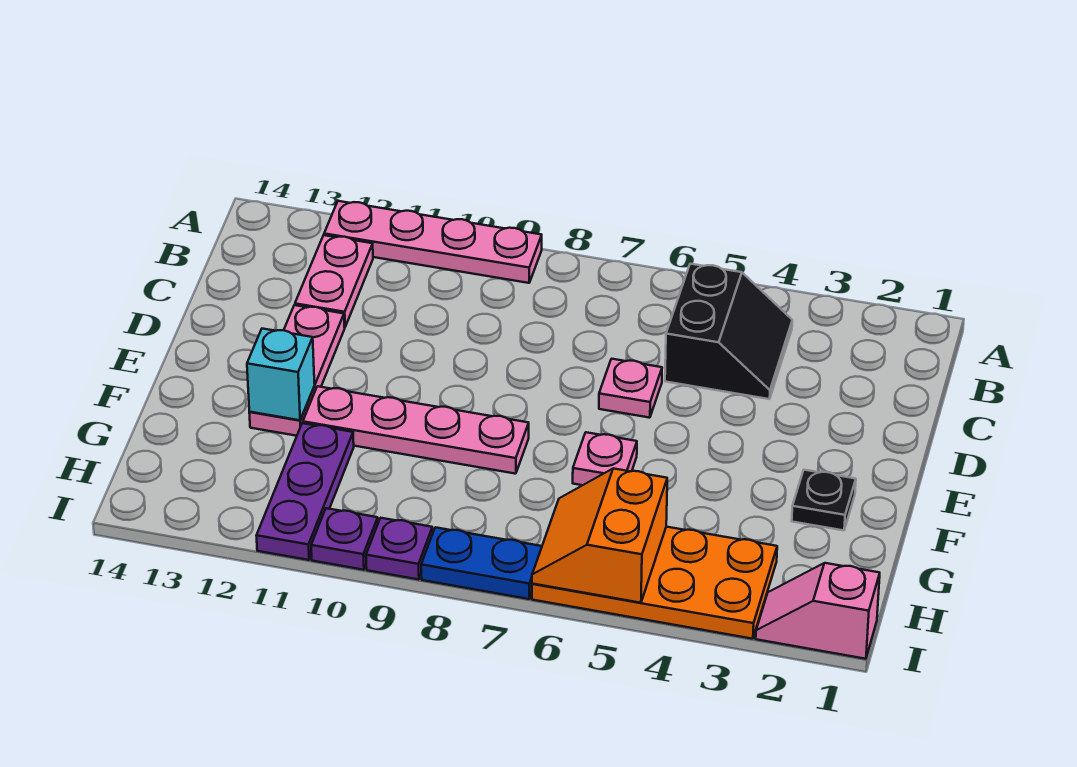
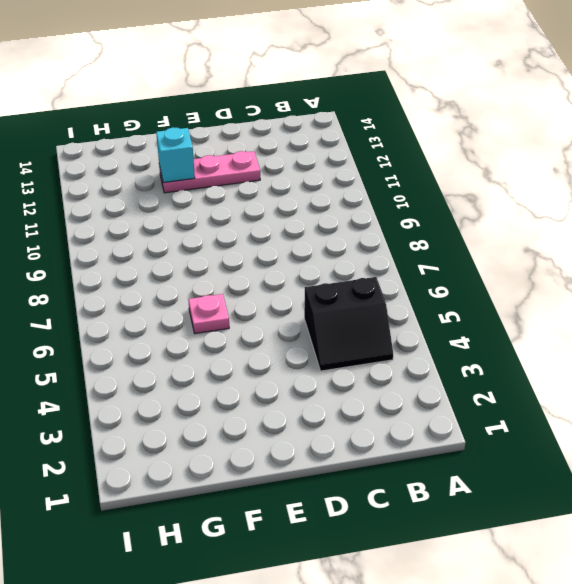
none -> pink plate A9:A12 level 1
none -> pink plate B12:C12 level 1
none -> pink plate D6 level 1

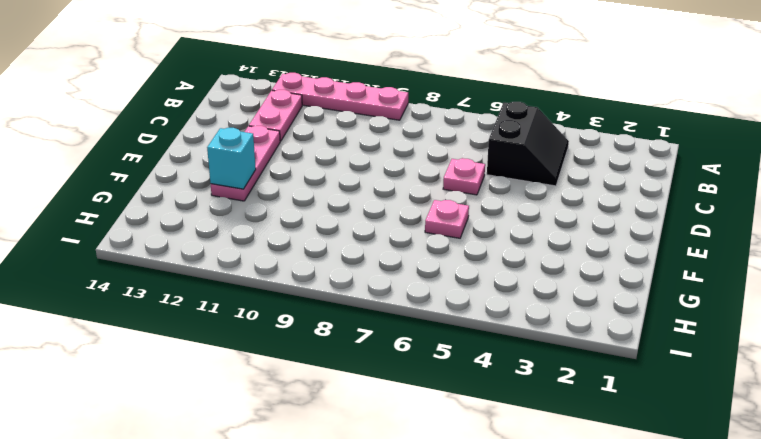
none -> black plate F2 level 1
none -> pink plate F8:F11 level 1
none -> purple plate G11:I11 level 1

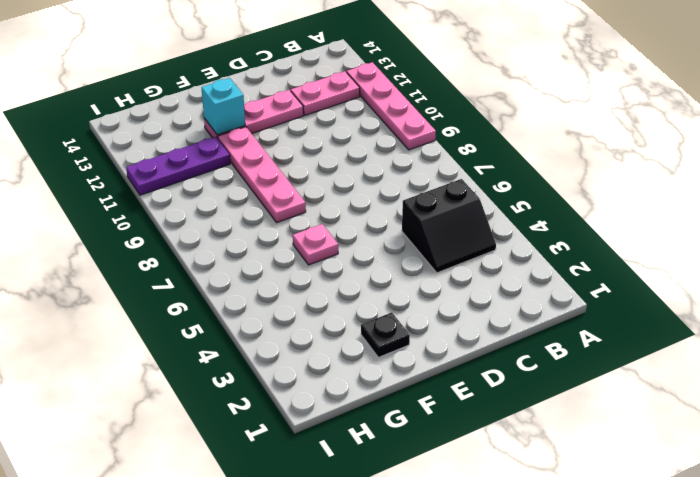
none -> pink plate D6 level 1
none -> orange plate H3:I6 level 1
none -> pink slope I1:I2 level 1 top 1

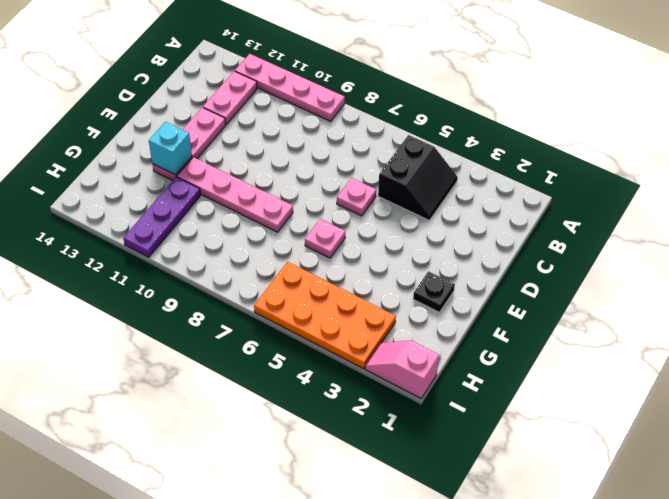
none -> blue plate I7:I8 level 1
none -> purple plate I9 level 1
none -> purple plate I10 level 1

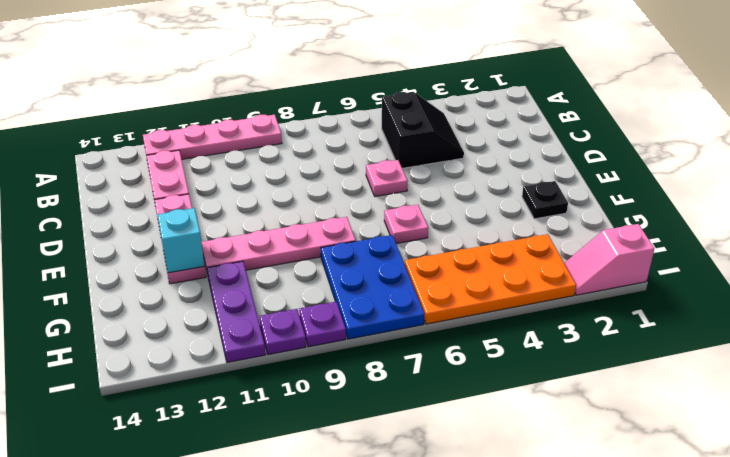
blue plate G7:I8 level 1 -> blue plate I7:I8 level 1
none -> orange slope H5:I6 level 2 top 5

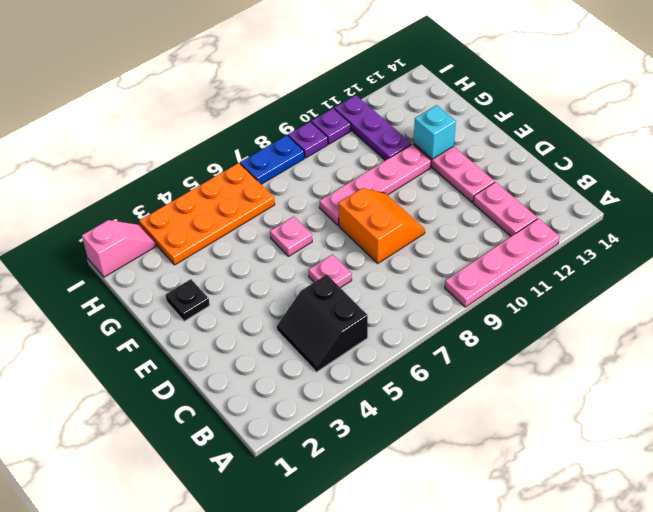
orange slope D8:E9 level 1 top 8 -> orange slope H5:I6 level 2 top 5

